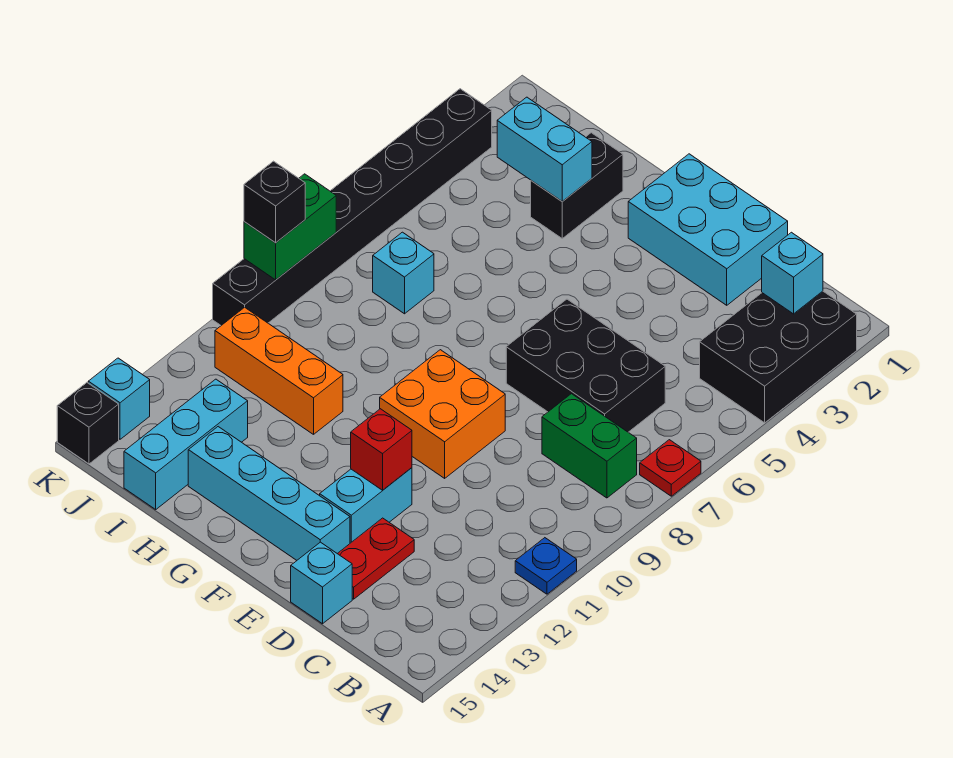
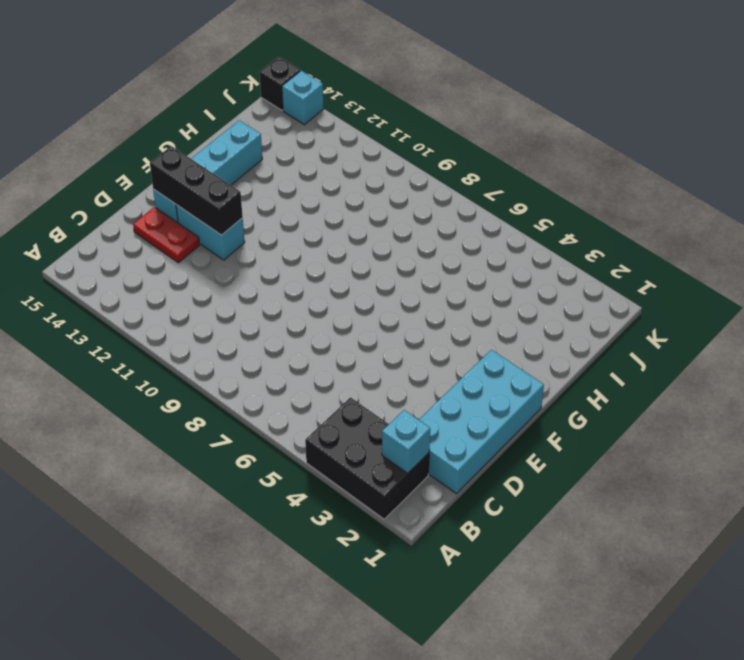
cyan brick C1:F2 level 1 -> cyan brick D1:F2 level 1
black brick E12:E14 level 2 -> red brick E12 level 2
none -> red plate A7 level 1
none -> blue plate A11 level 1
none -> green brick B8:C8 level 1

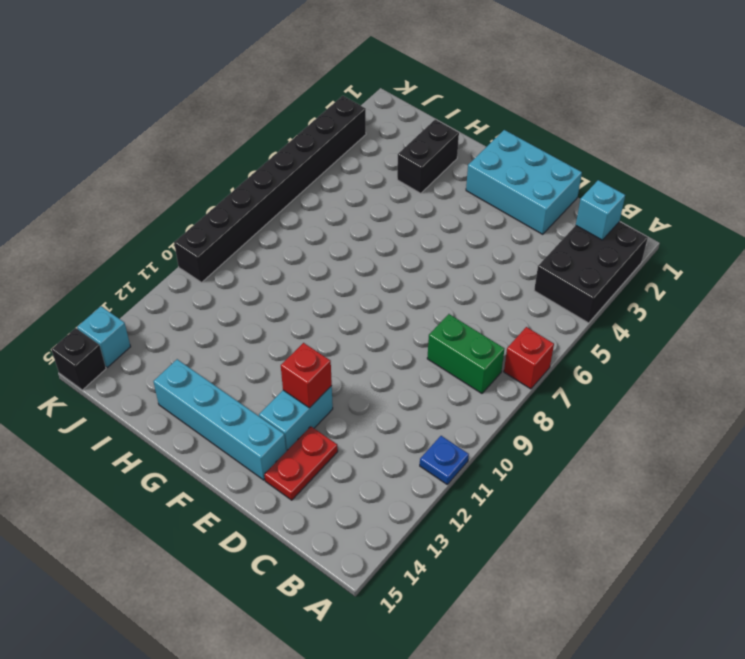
red brick A7 level 1 -> red plate A7 level 1
none -> black brick C6:E7 level 1
none -> cyan brick D15 level 1
none -> orange brick E9:F10 level 1

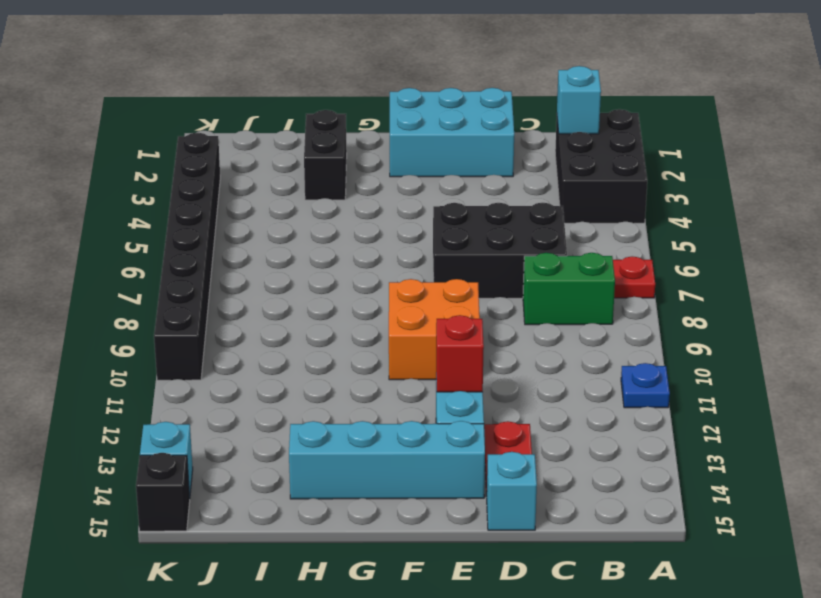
none -> orange brick H11:J11 level 1
none -> cyan brick I7 level 1
none -> cyan brick I13:I15 level 1

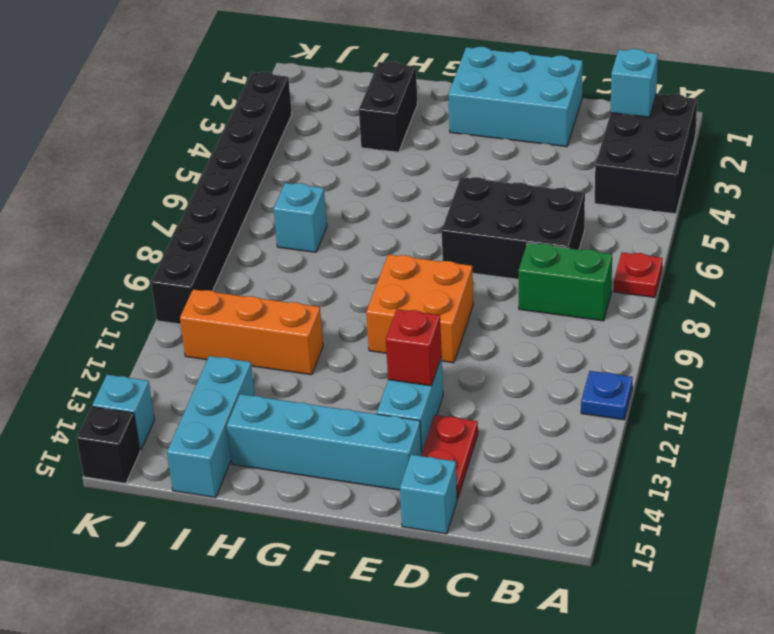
none -> cyan brick H3:I3 level 2
none -> green brick K8:K9 level 2
none -> black brick K9 level 3

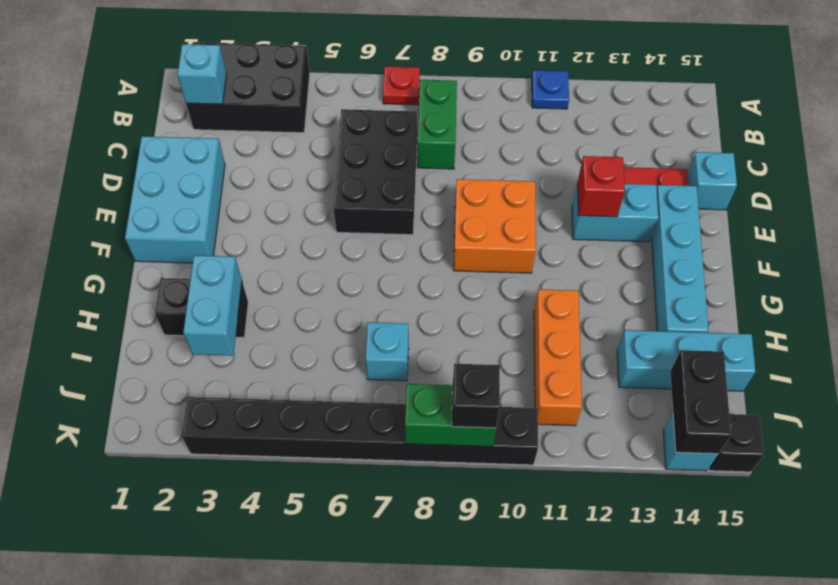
black brick J14:K14 level 2 -> none

